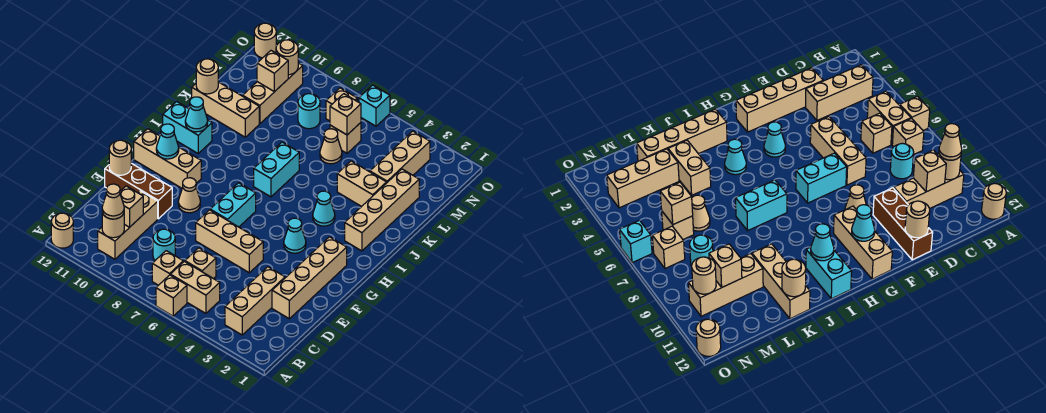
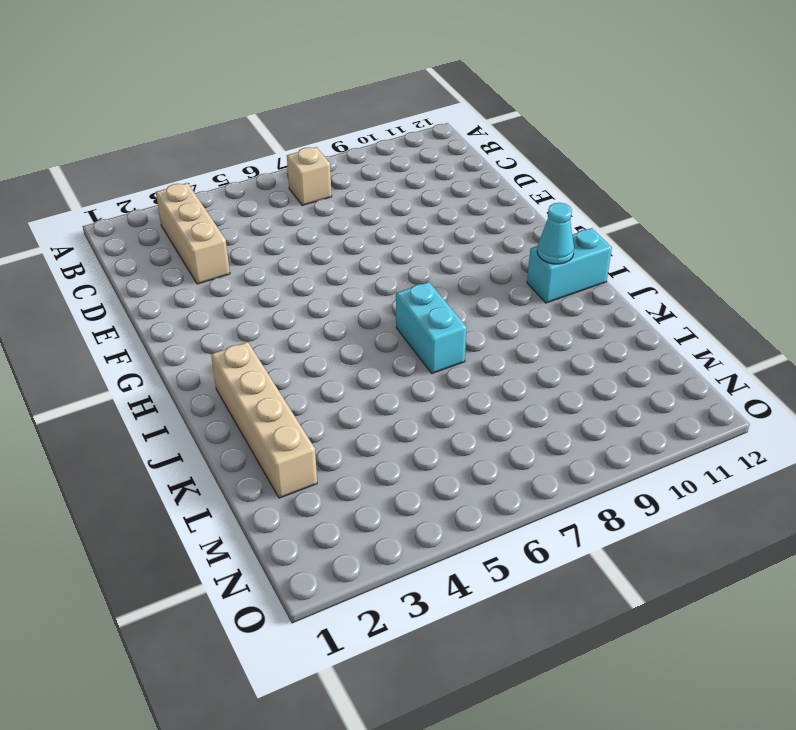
none -> tan brick A6 level 1
none -> tan round brick A12 level 1
none -> tan brick B5:B6 level 1
none -> tan brick B10:D10 level 1

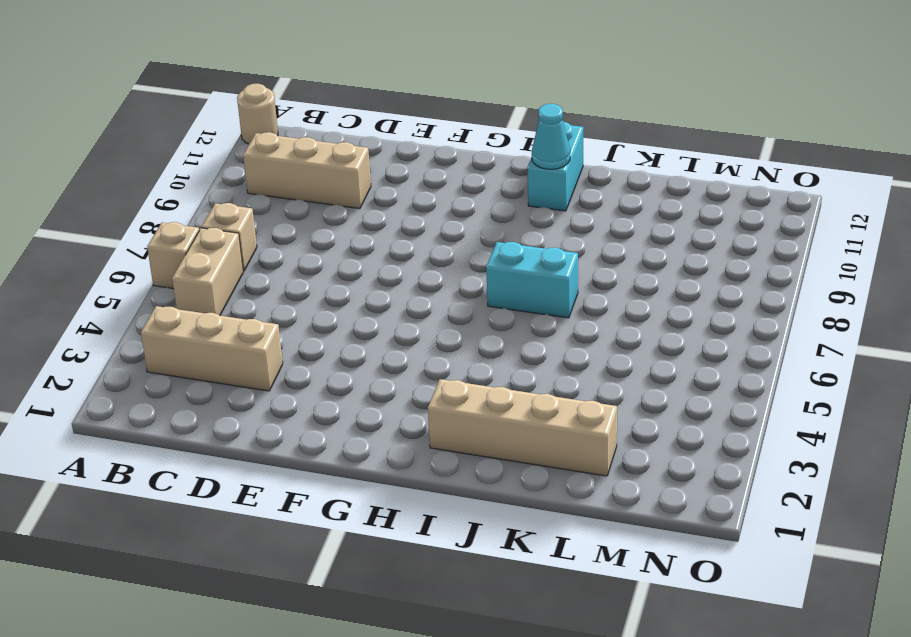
none -> tan brick C6 level 1
none -> cyan round brick C8 level 1
none -> tan brick D2:G2 level 1
none -> tan brick E5:E7 level 1

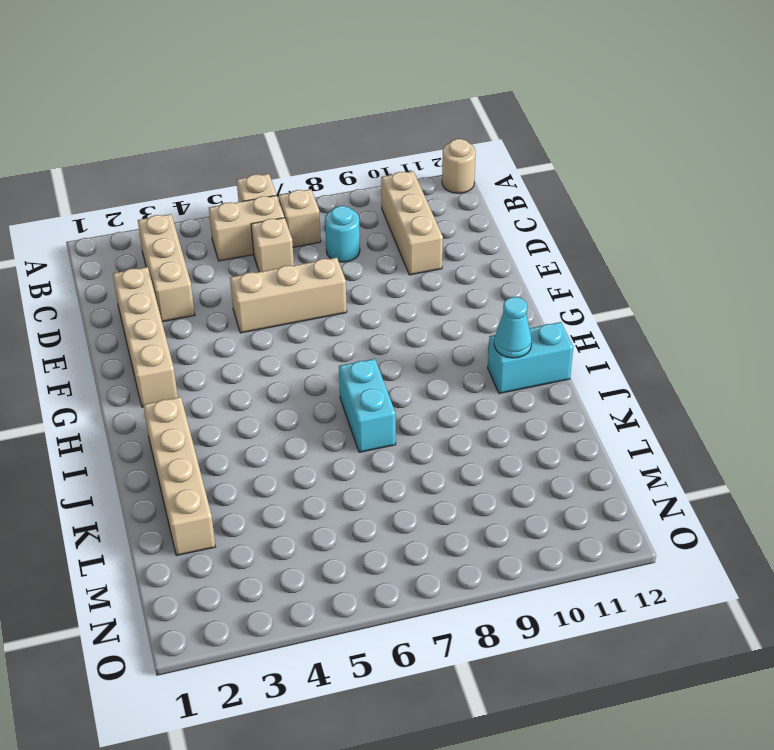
none -> brown brick E10:E12 level 1
none -> cyan brick F7:G7 level 1
none -> tan cone F9 level 1
none -> cyan cone G4 level 1

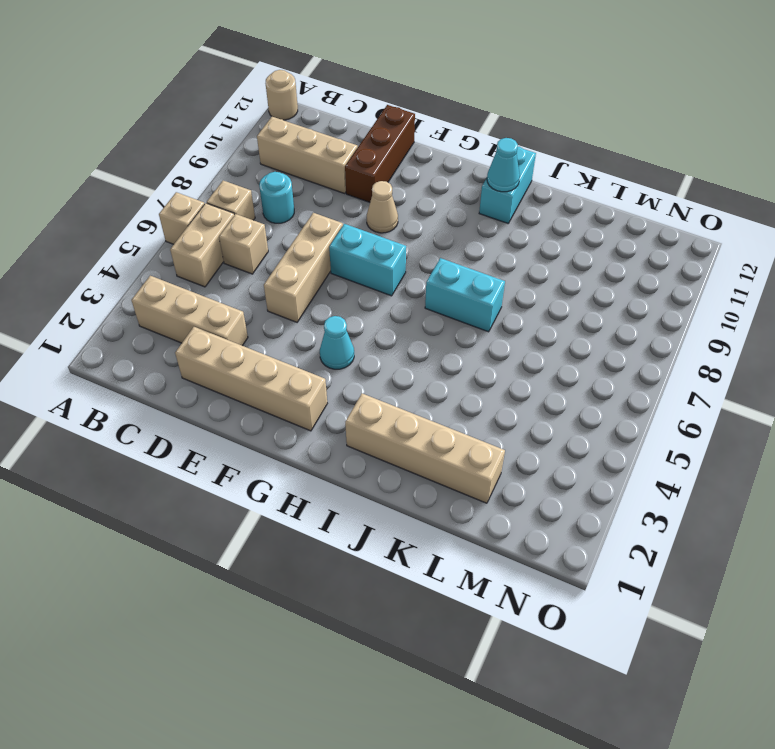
none -> tan brick G10:G12 level 1
none -> cyan cone I4 level 1
none -> tan brick K3:K4 level 1
none -> tan brick K10:K12 level 1

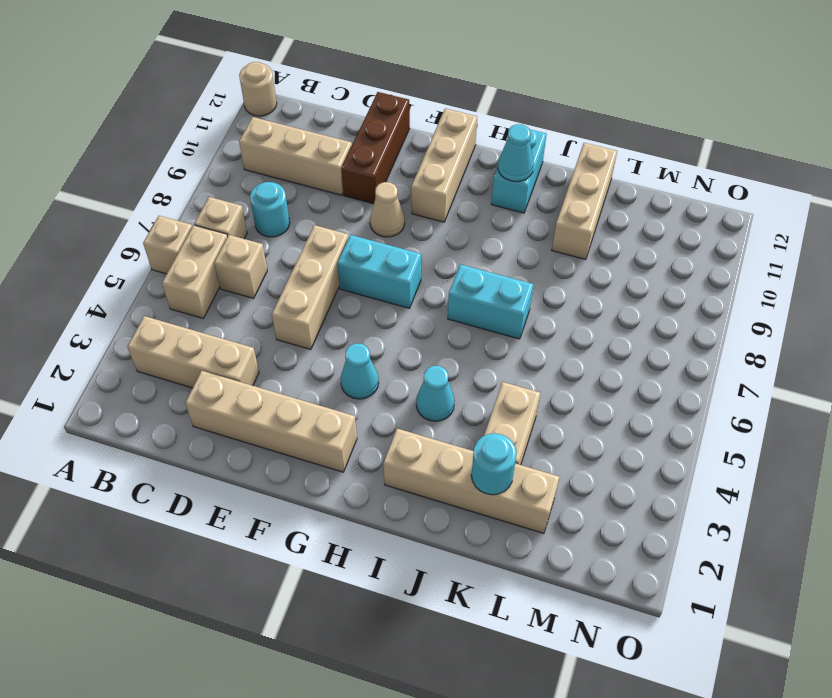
cyan round brick K2 level 2 -> cyan round brick M8 level 1
none -> tan brick L3:N3 level 1
none -> tan cone L6 level 1
none -> tan brick L10:N10 level 1
none -> tan brick M6 level 1

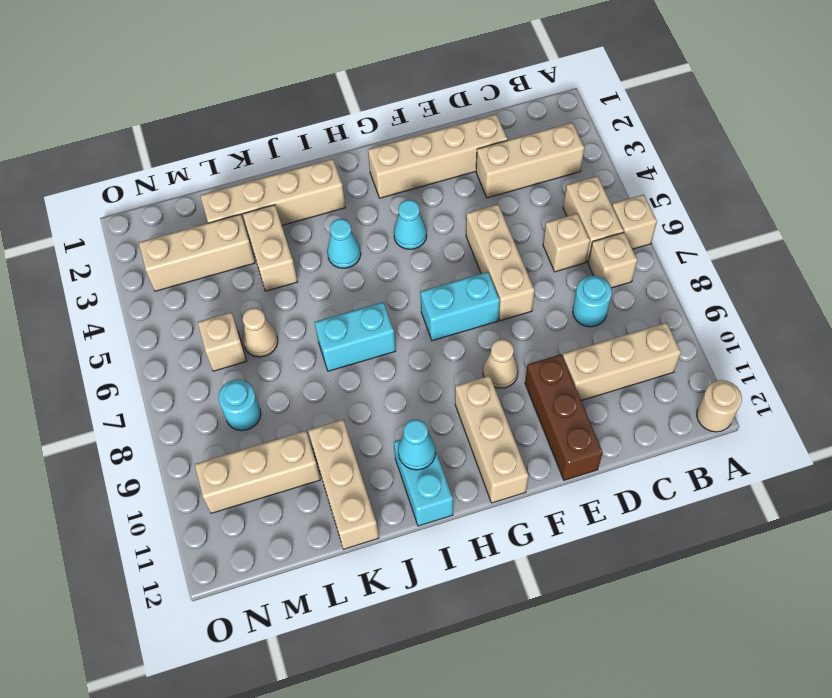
none -> tan brick N7 level 1
none -> cyan brick O6 level 1
none -> tan round brick O12 level 1
none -> tan round brick B10 level 2

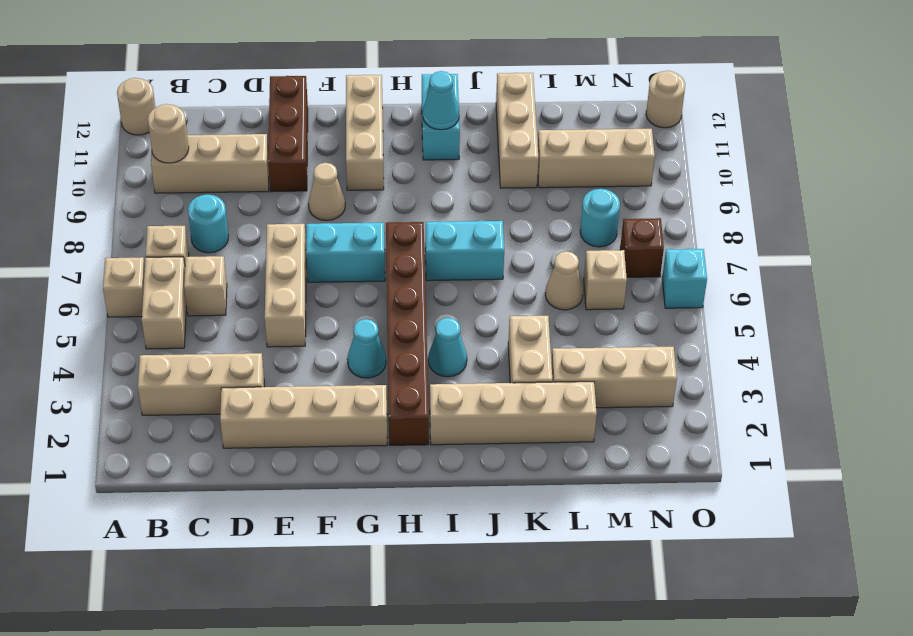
brown brick H2:H7 level 1 -> none
brown brick N7 level 1 -> tan brick N7 level 1
none -> tan brick C10 level 2
none -> tan round brick E12 level 2
none -> cyan cone G11 level 2
none -> tan round brick K12 level 2

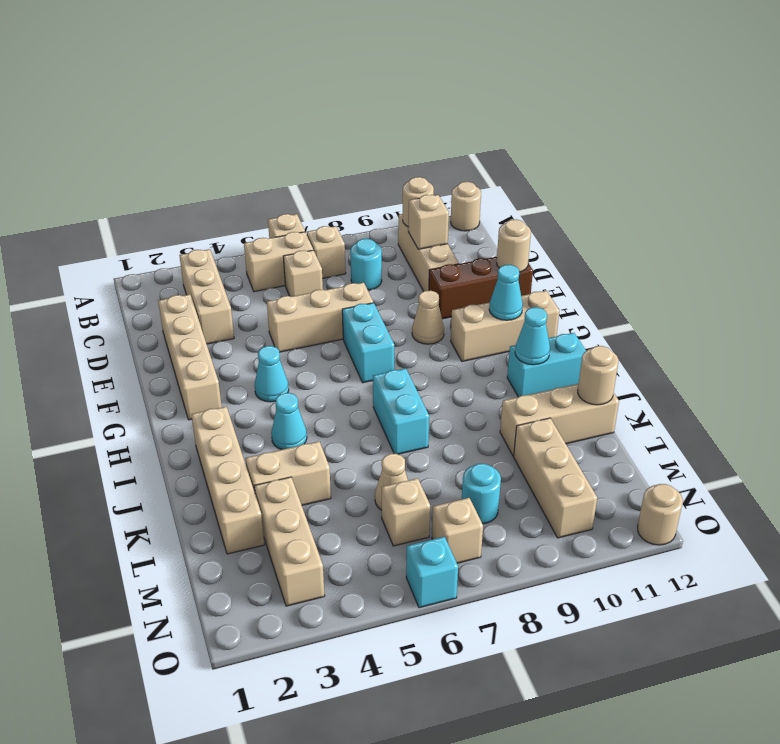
none -> tan brick M6 level 2
none -> tan brick M10 level 2
none -> tan round brick N10 level 2
none -> tan cone B10 level 3

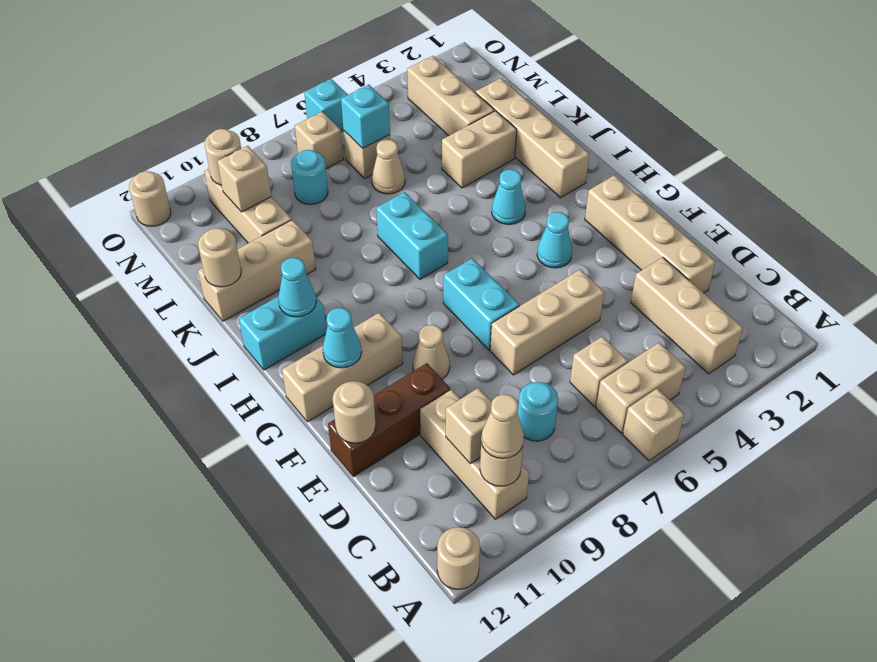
cyan brick M6 level 2 -> tan brick M6 level 2
none -> tan brick B7 level 1

